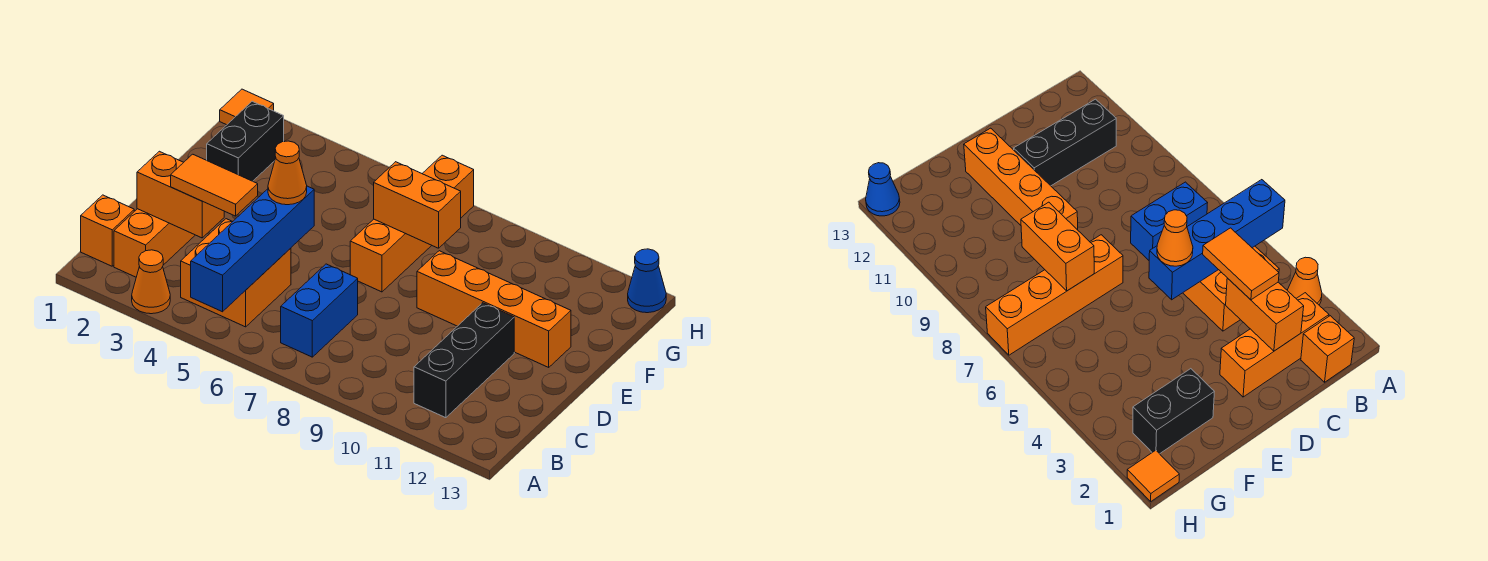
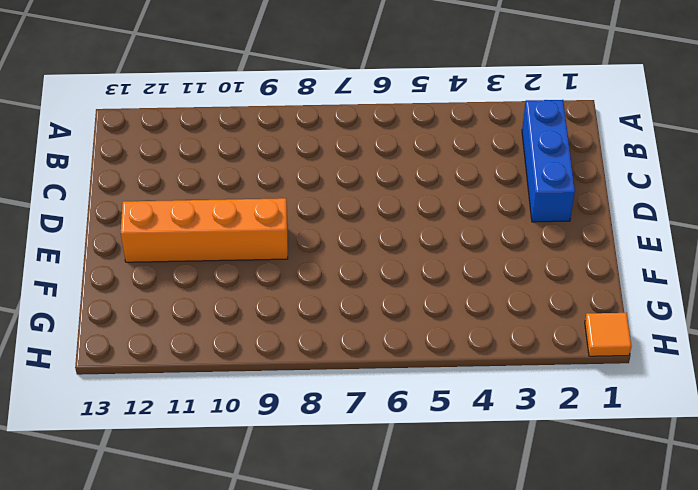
blue brick B2:D2 level 1 -> orange brick B2:D2 level 1
none -> orange cone A3 level 1
none -> orange brick B1 level 1
none -> orange brick B4:C5 level 1

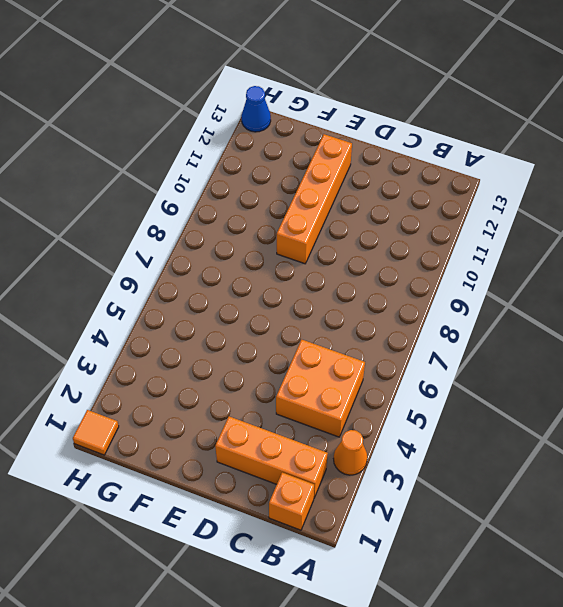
none -> blue brick B7:C7 level 1
none -> black brick B11:D11 level 1
none -> orange brick E7:H7 level 1

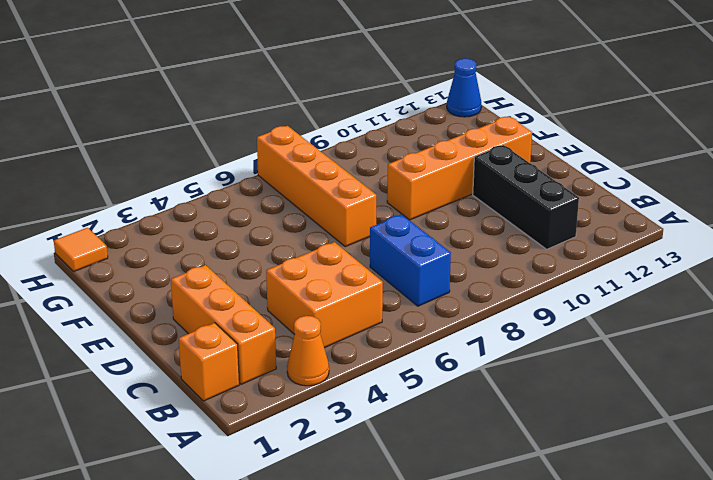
none -> black brick F2:G2 level 1
none -> blue brick A5:D5 level 2
none -> orange brick C2:C3 level 2

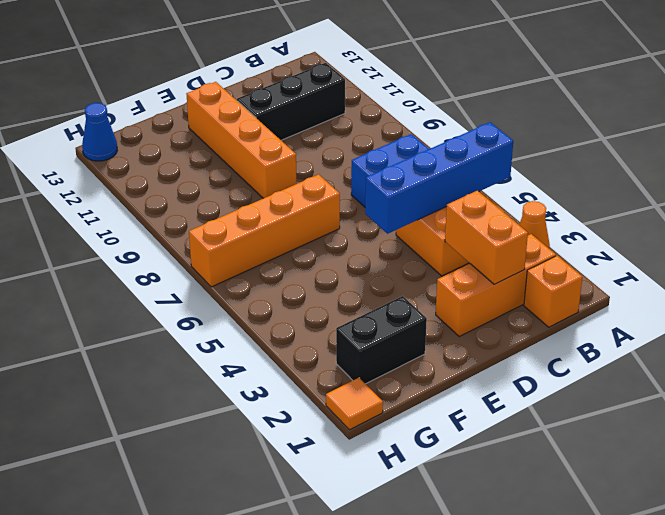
none -> orange brick F7:F8 level 2
none -> orange tile C3:C4 level 3
none -> orange cone D5 level 3

